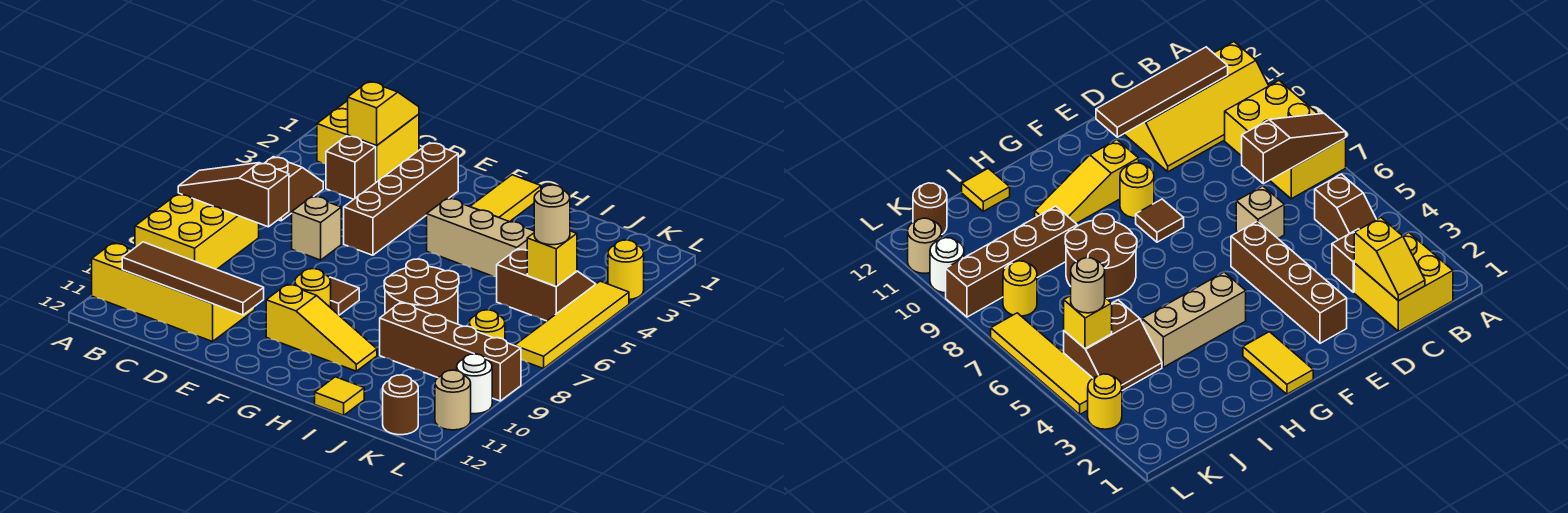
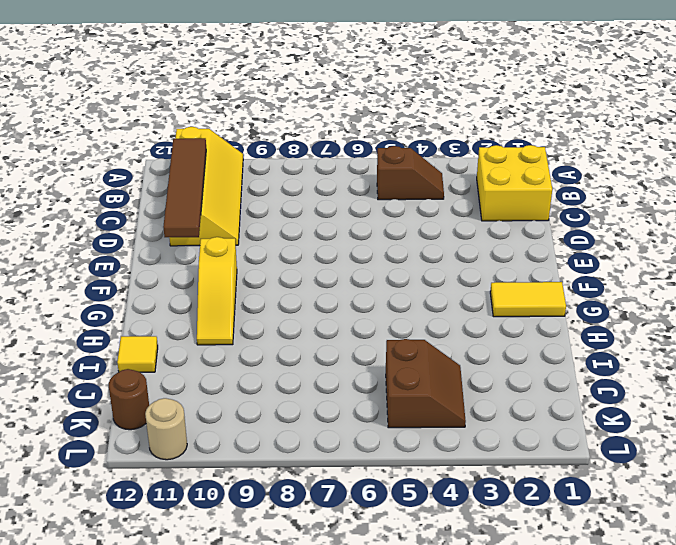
none -> yellow brick A7:B9 level 1
none -> brown brick C3 level 1
none -> tan brick D6 level 1

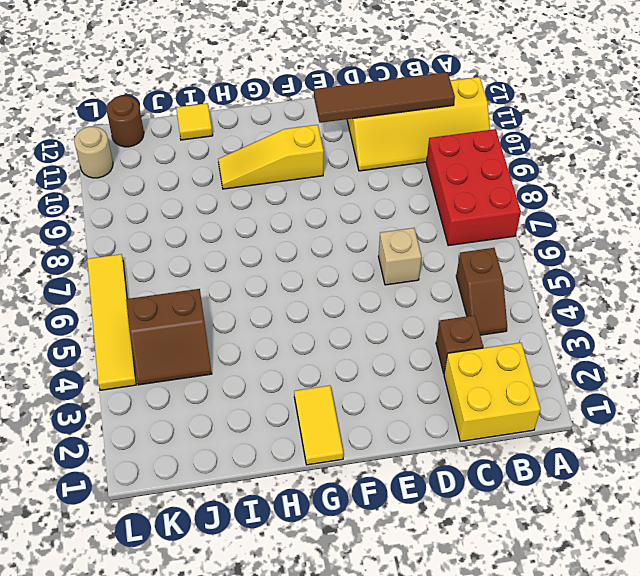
red brick A7:B9 level 1 -> yellow brick A7:B9 level 1
none -> brown brick E2:E5 level 1
none -> brown tile F8 level 1
none -> yellow round brick F9 level 1

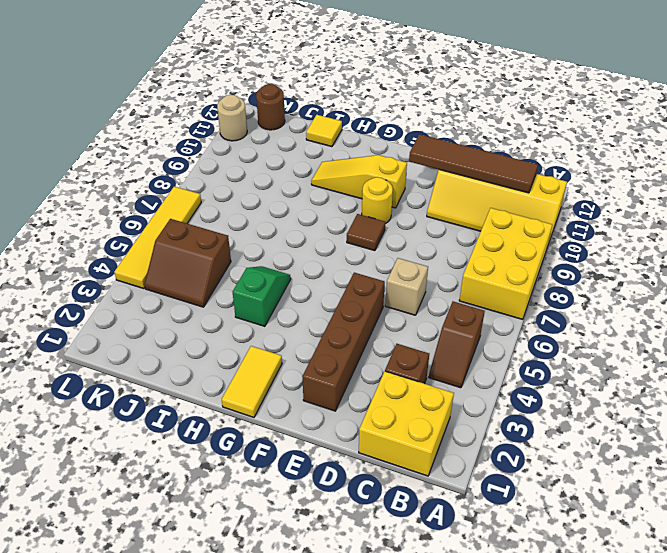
green slope H4:H5 level 1 top 4 -> tan brick G4:I4 level 1
none -> brown round brick H7:I8 level 1
none -> brown brick I9:L9 level 1
none -> yellow round brick K8 level 1

